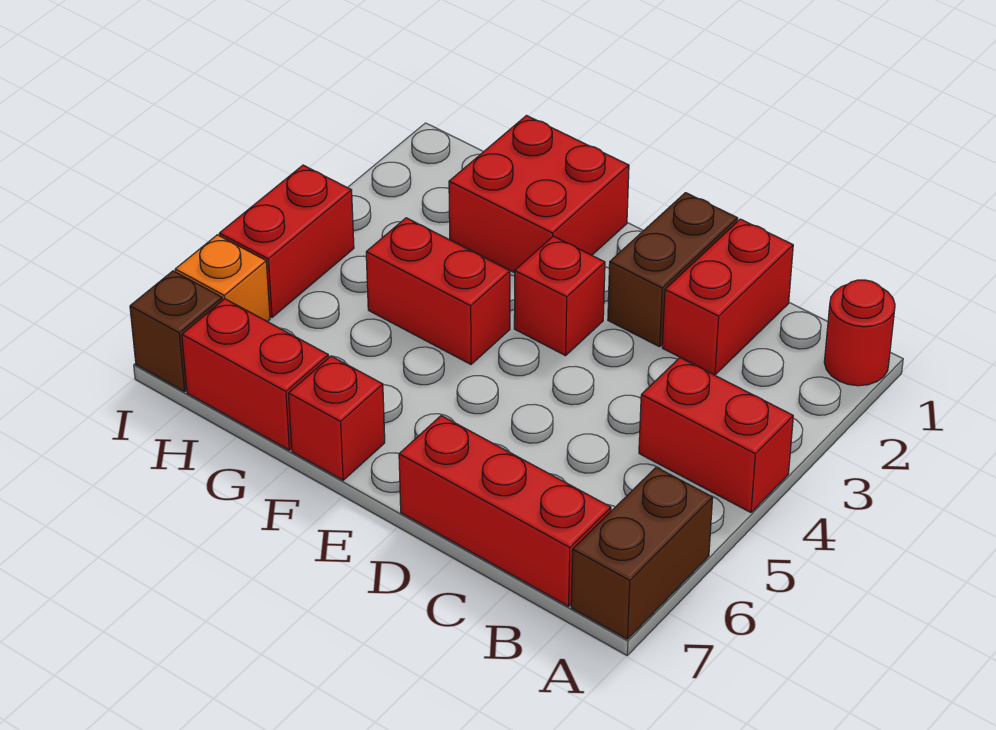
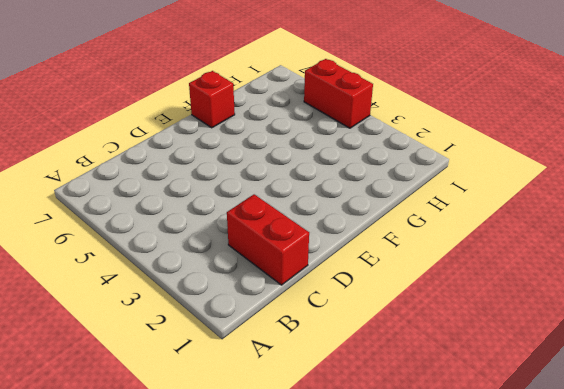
none -> red round brick A1 level 1
none -> red brick A4:B4 level 1
none -> brown brick A6:A7 level 1

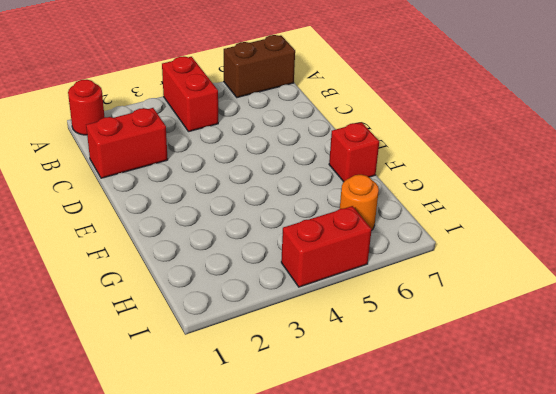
orange round brick H6 level 1 -> none
none -> red brick B7:D7 level 1
none -> brown brick D1:D2 level 1
none -> red brick E3 level 1

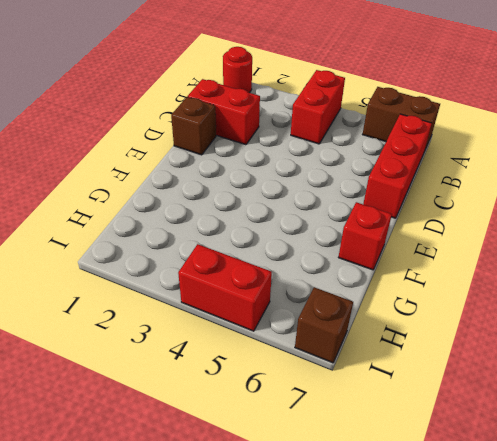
brown brick D1 level 1 -> brown brick D1:D2 level 1
none -> red brick E3 level 1
none -> red brick F1:G2 level 1
none -> red brick F4:G4 level 1

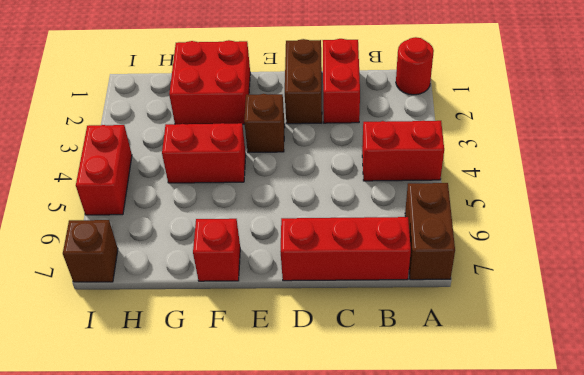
brown brick E3 level 1 -> red brick E3 level 1
none -> red brick G7:H7 level 1
none -> orange brick I6 level 1

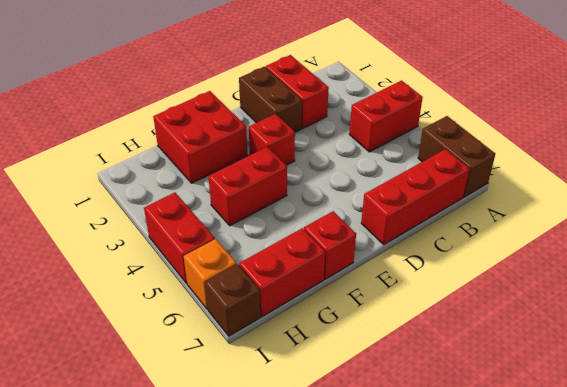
none -> red round brick A1 level 1

